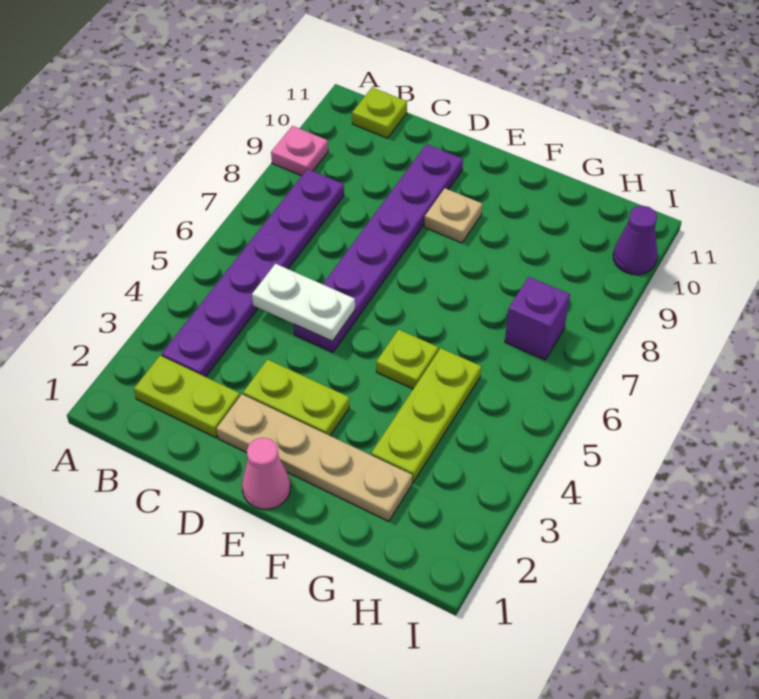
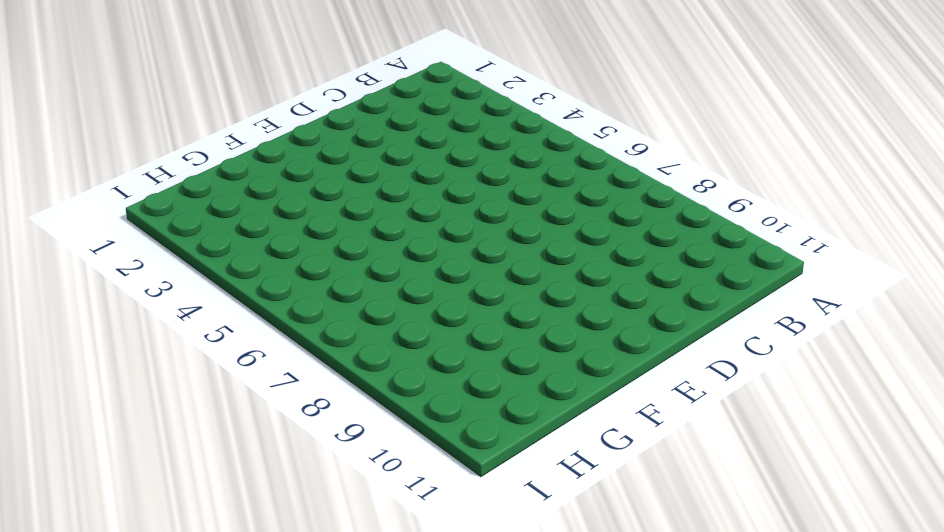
none -> pink plate A9 level 1
none -> lime plate B2:C2 level 1
none -> purple plate B3:B8 level 1

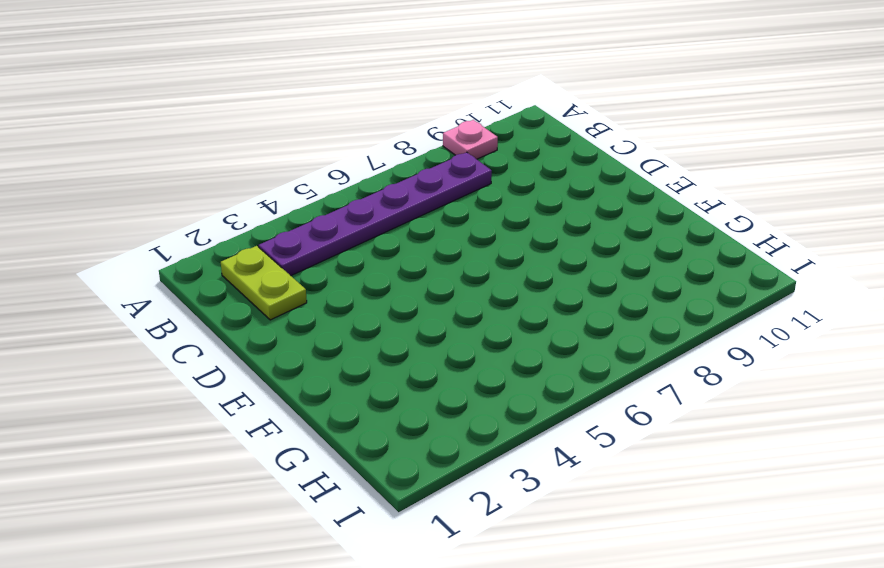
none -> lime plate B11 level 1
none -> tan plate D2:G2 level 1
none -> lime plate D3:E3 level 1

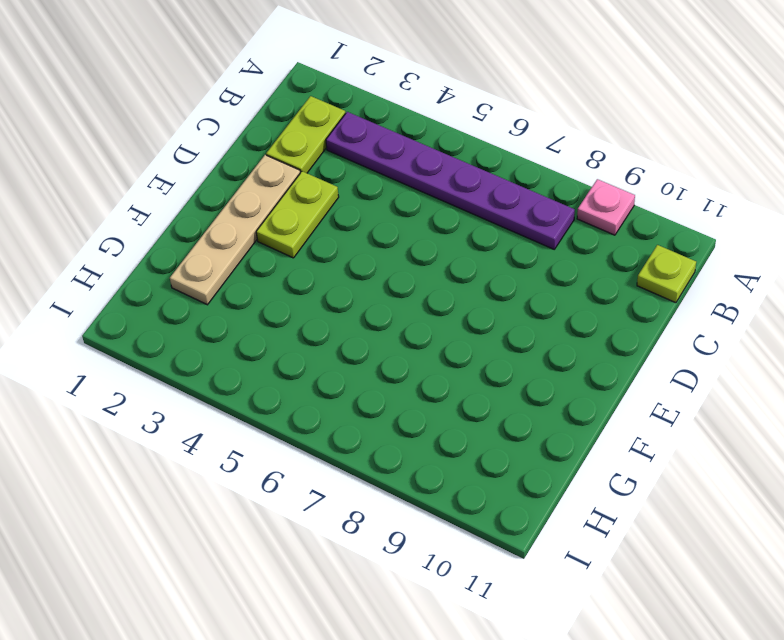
none -> purple plate D5:D10 level 1
none -> pink cone E1 level 1
none -> tan plate E9 level 1

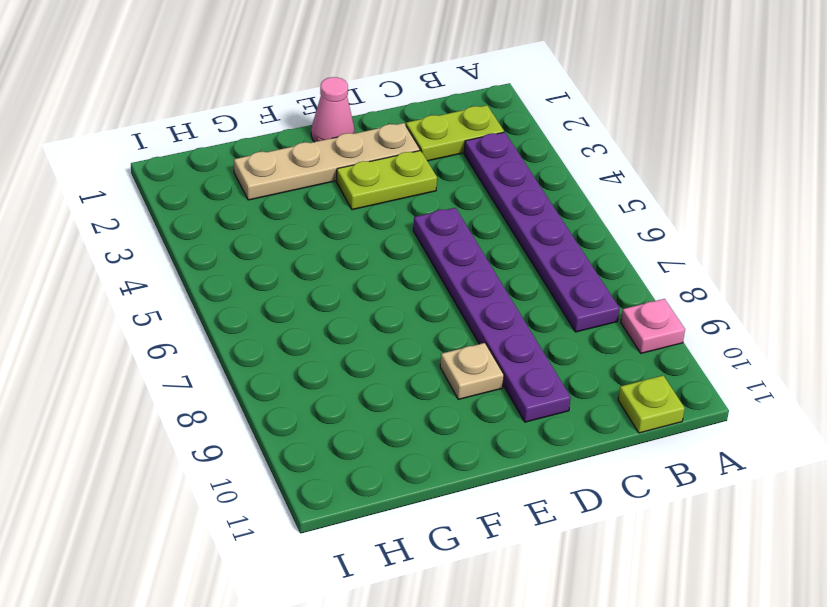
none -> lime plate F5 level 1
none -> lime plate G3:G5 level 1
none -> purple brick H7 level 1

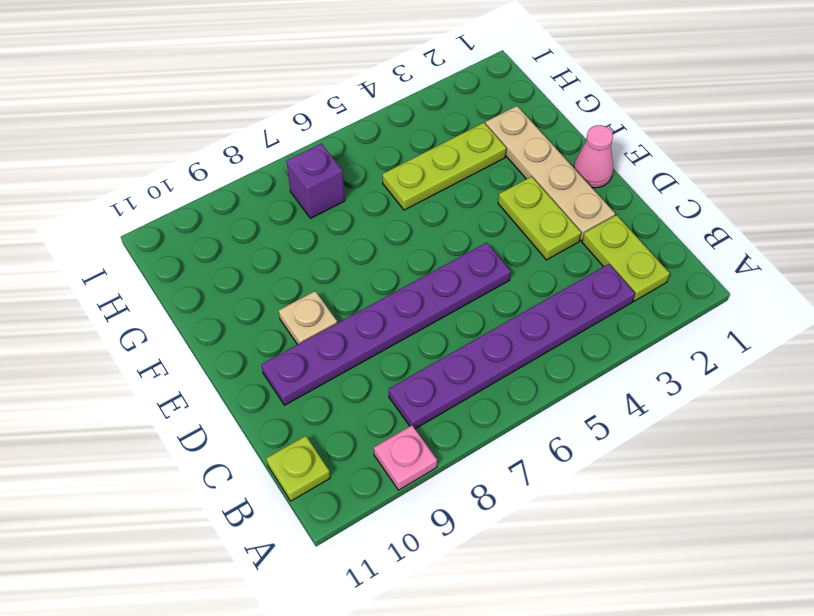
none -> lime plate F5 level 1
none -> purple cone I10 level 1
none -> white plate C5:D5 level 2

